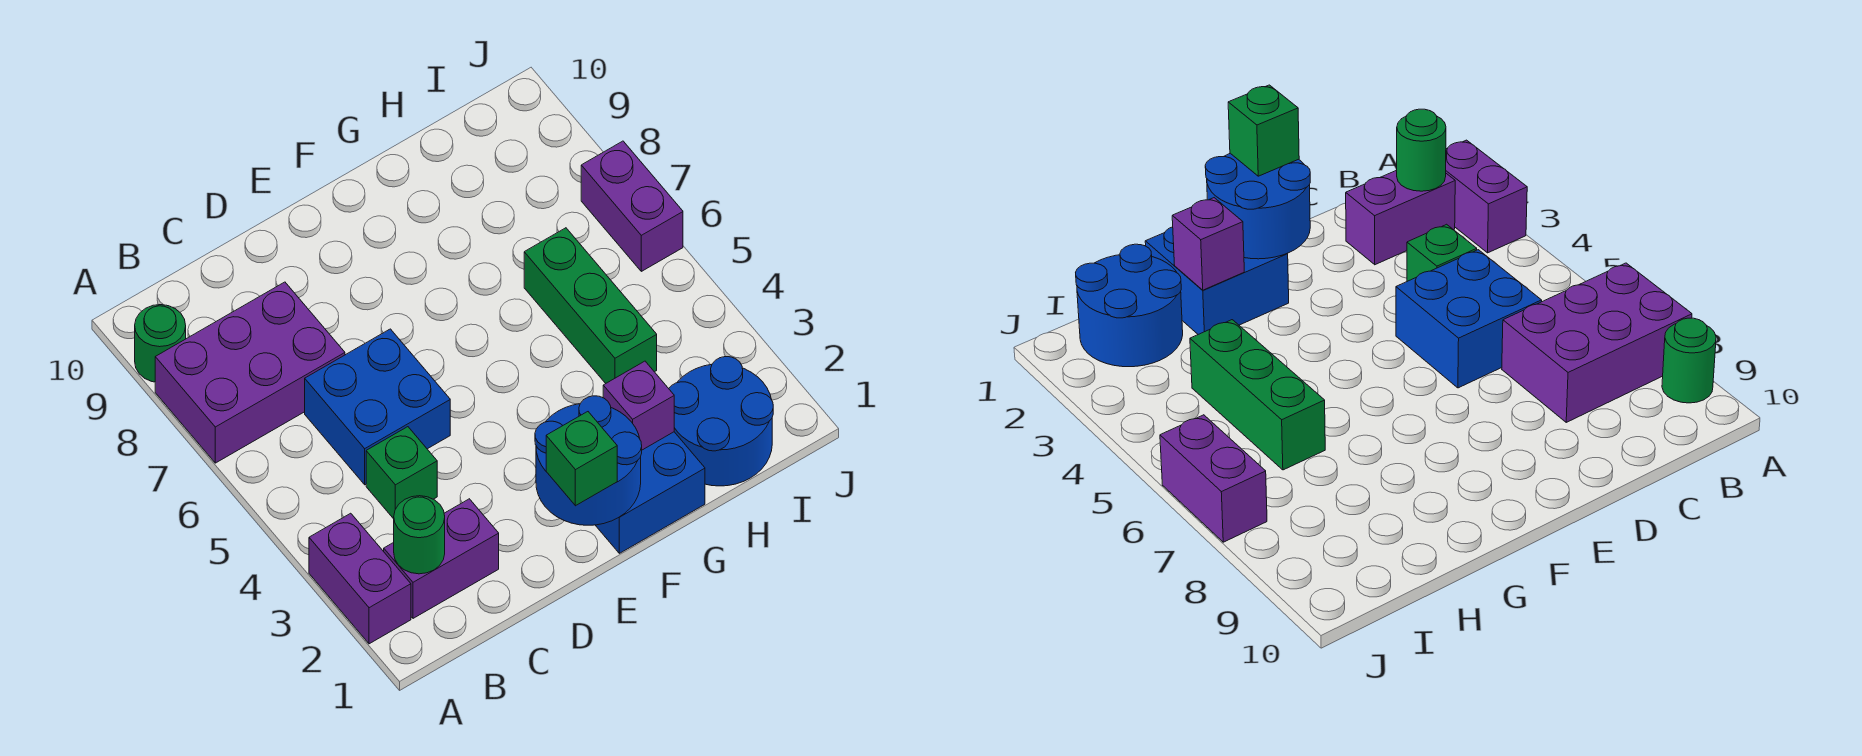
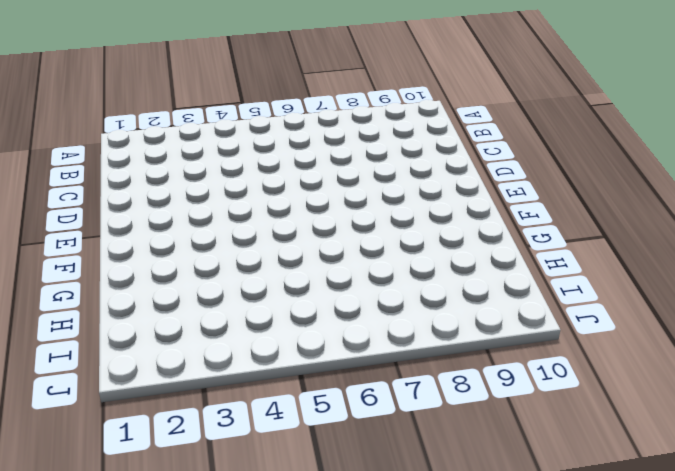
none -> purple brick A2:A3 level 1
none -> purple brick A7:C8 level 1
none -> green round brick A9 level 1

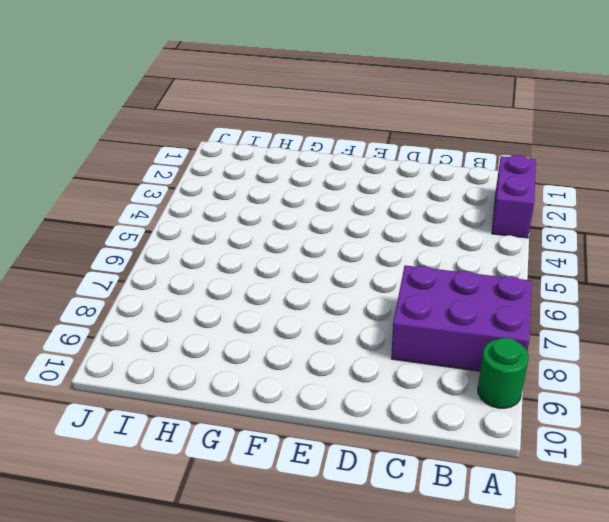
none -> purple brick B2:C2 level 1
none -> green brick C4 level 1
none -> blue brick C5:D6 level 1

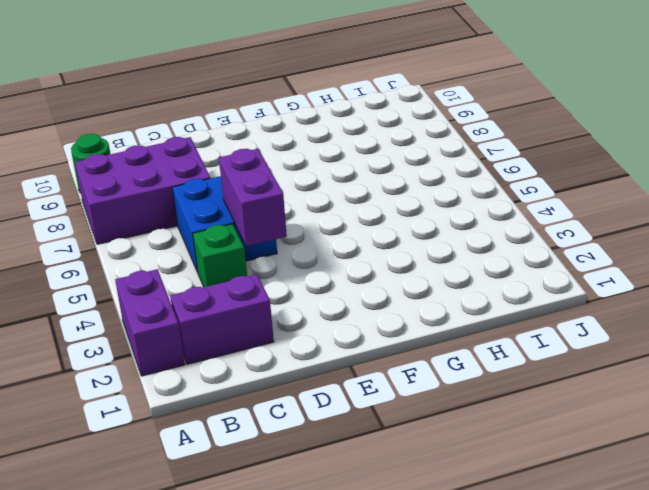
purple brick D4:D5 level 2 -> purple brick J6:J7 level 1
none -> blue brick F1:G2 level 1
none -> blue round brick H1:I2 level 1
none -> green brick H4:H6 level 1

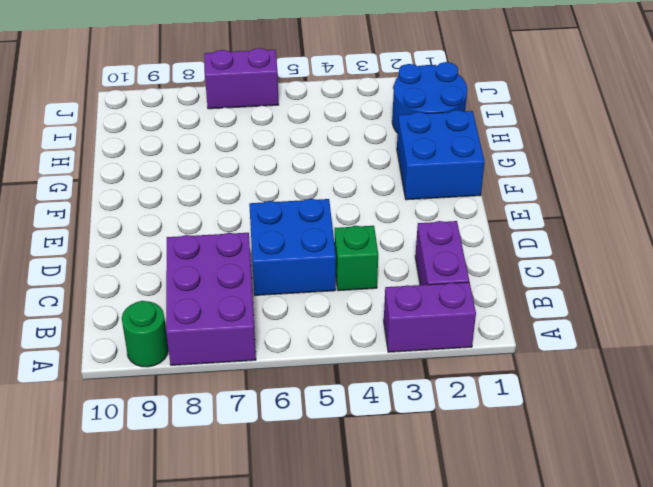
none -> green brick H4:H6 level 1
none -> green round brick B2 level 2
none -> blue round brick E1:F2 level 2

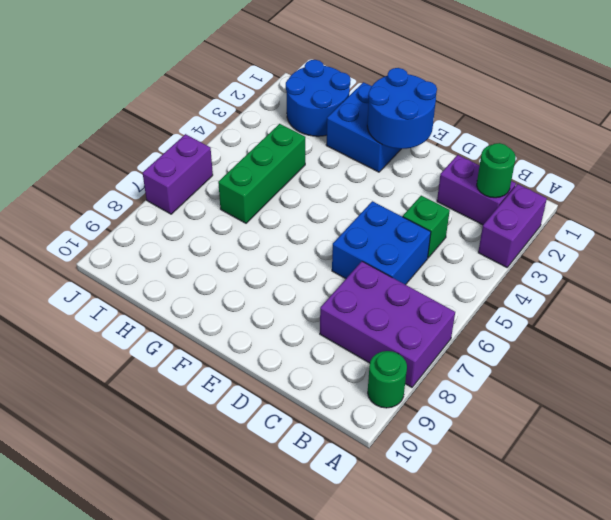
none -> purple brick G2 level 2
none -> green brick E1 level 3

